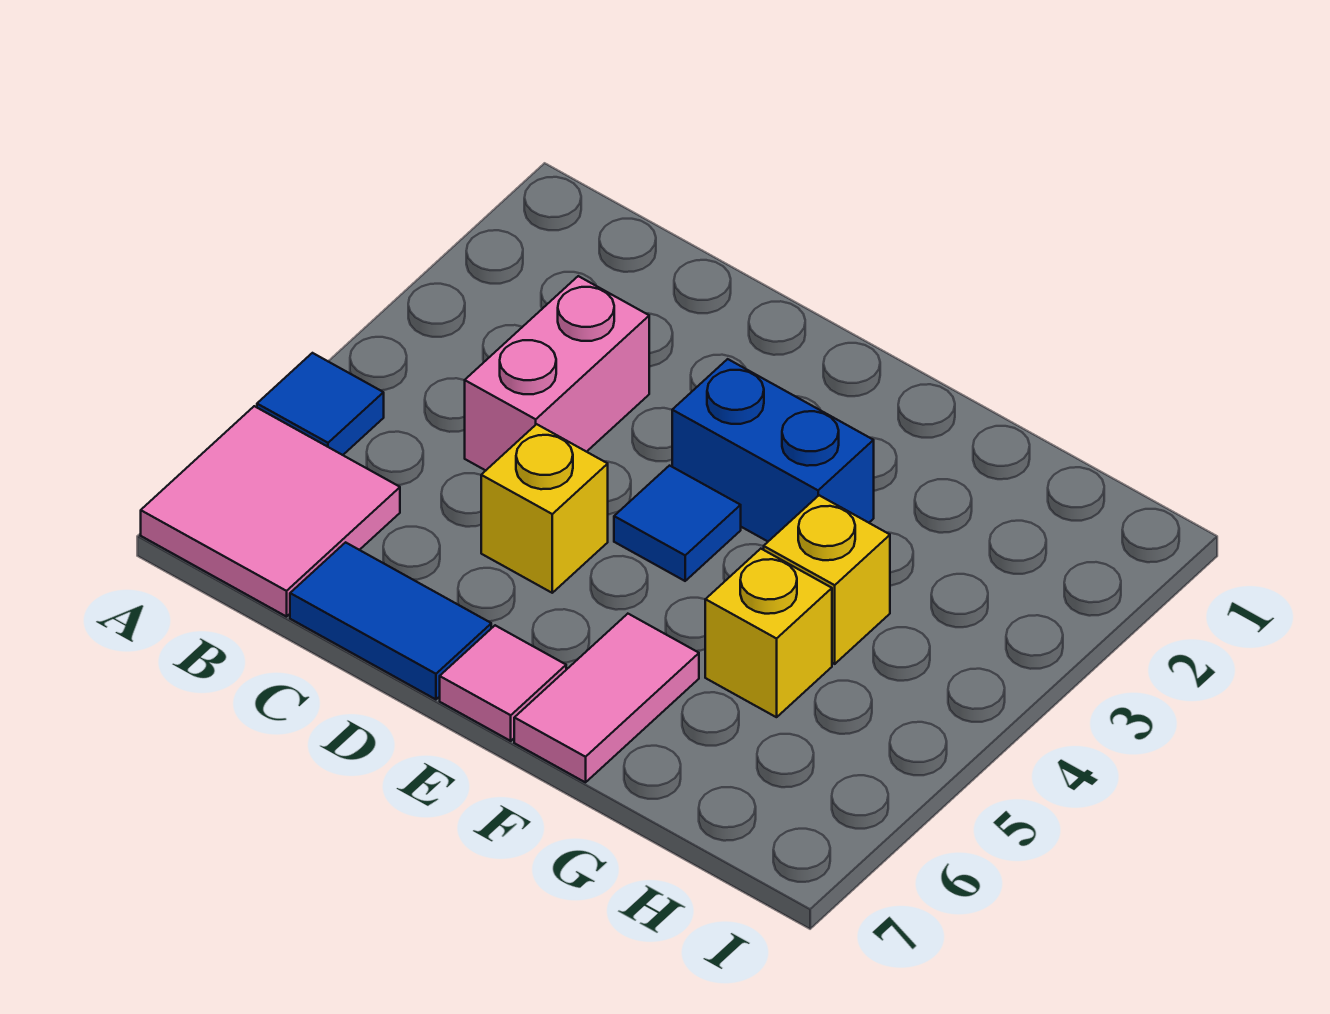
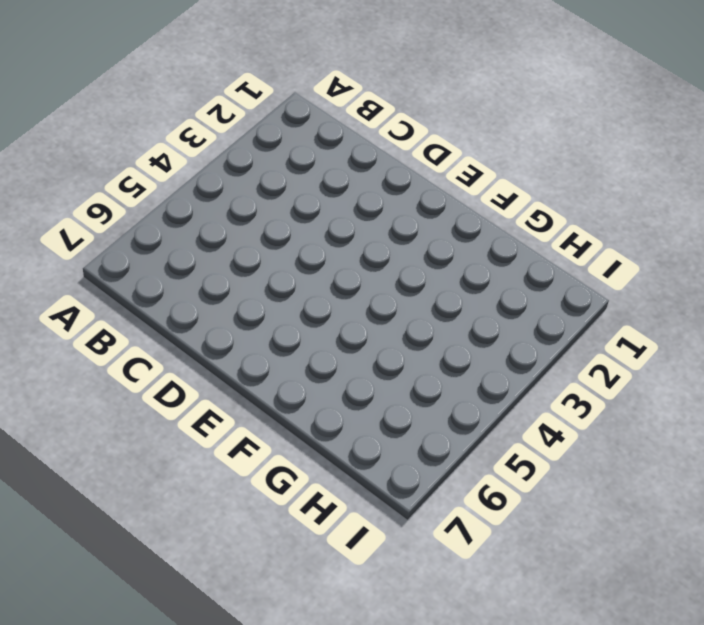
none -> blue tile A5 level 1
none -> pink tile A6:B7 level 1

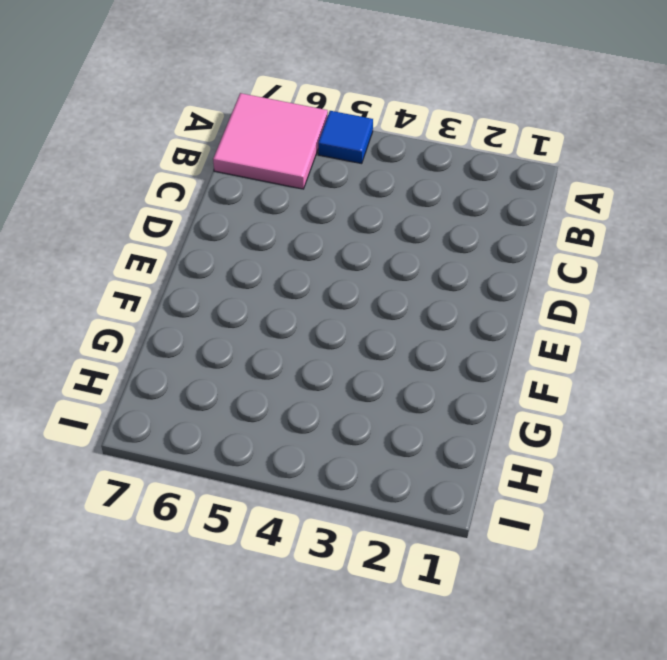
none -> pink brick C3:C4 level 1
none -> blue tile C7:D7 level 1

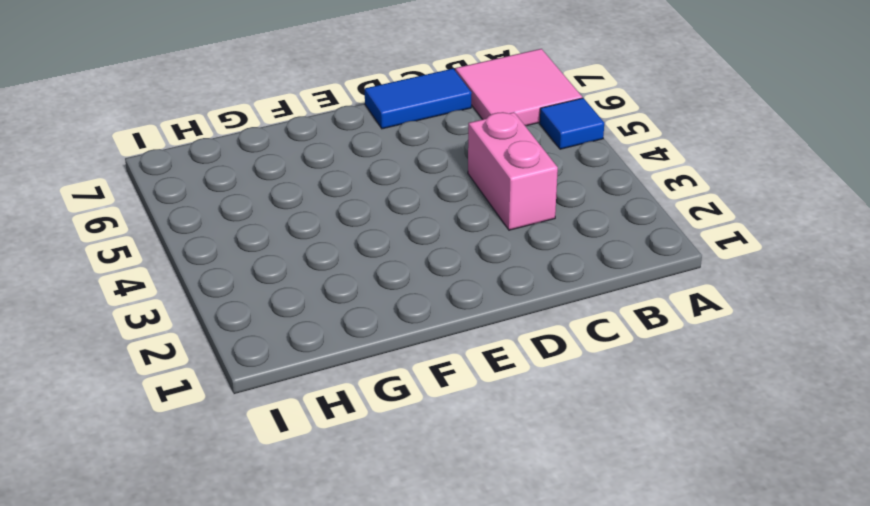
none -> yellow brick D5 level 1
none -> blue brick E3:F3 level 1

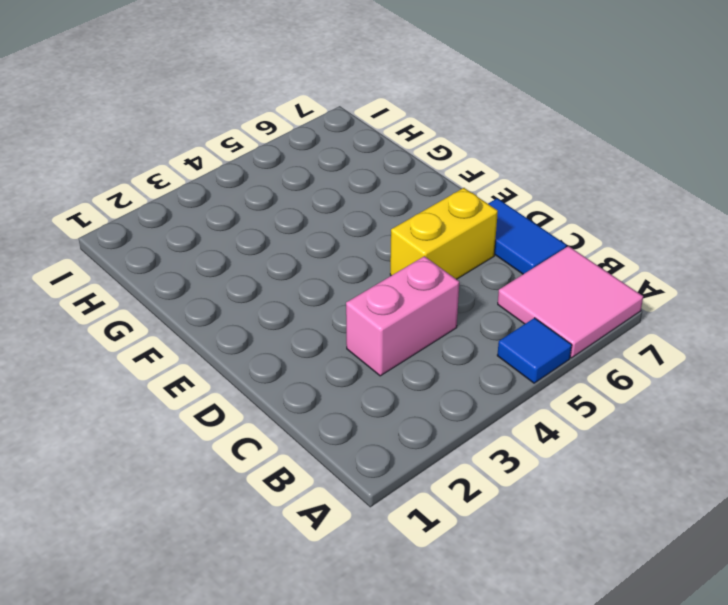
yellow brick D5:D6 level 1 -> yellow brick D5 level 1
none -> blue brick E3:F3 level 1
none -> blue tile E4 level 1

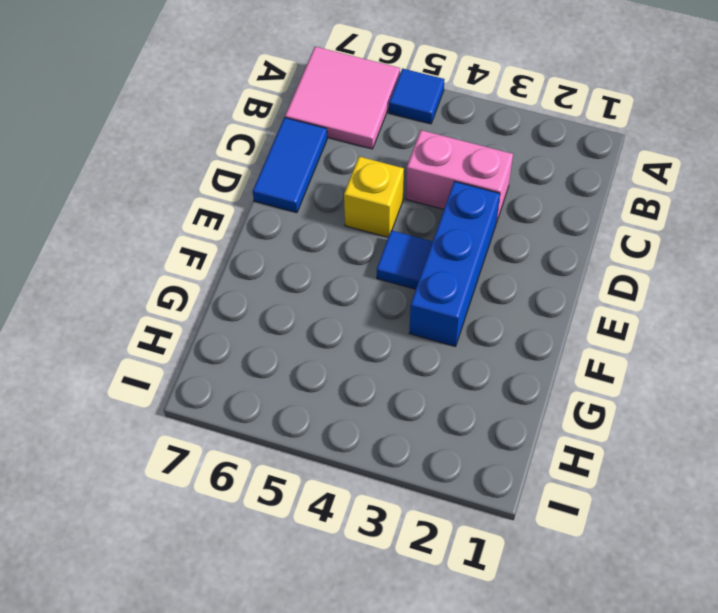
blue brick D3:F3 level 1 -> blue brick E3:F3 level 1
none -> pink tile E7 level 1
none -> pink tile F6:F7 level 1

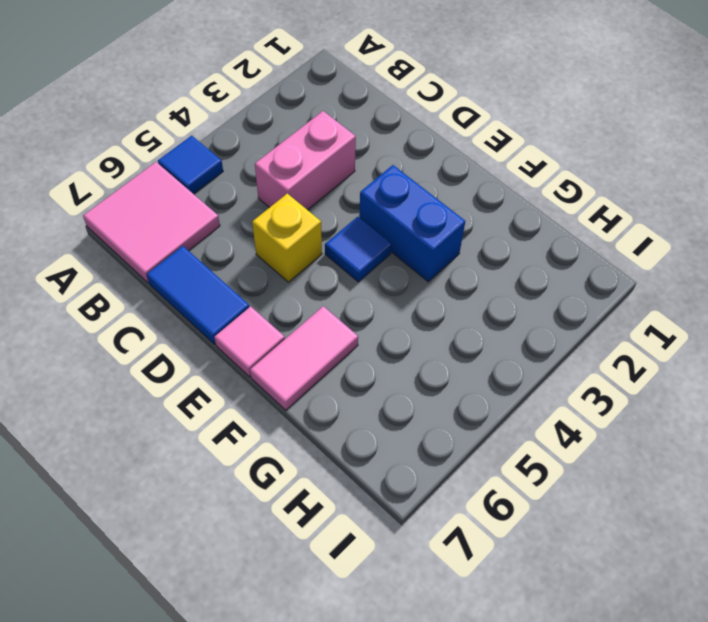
none -> yellow brick G4 level 1
none -> yellow brick G5 level 1

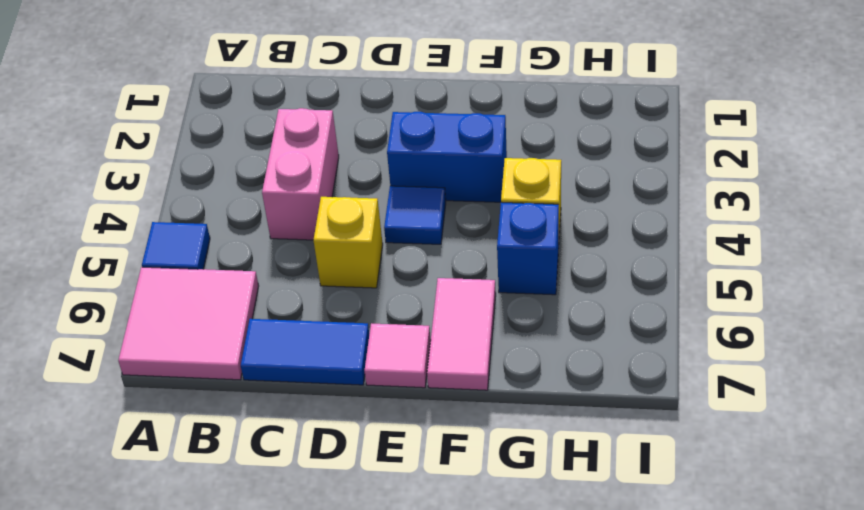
blue brick G5 level 1 -> yellow brick G5 level 1

